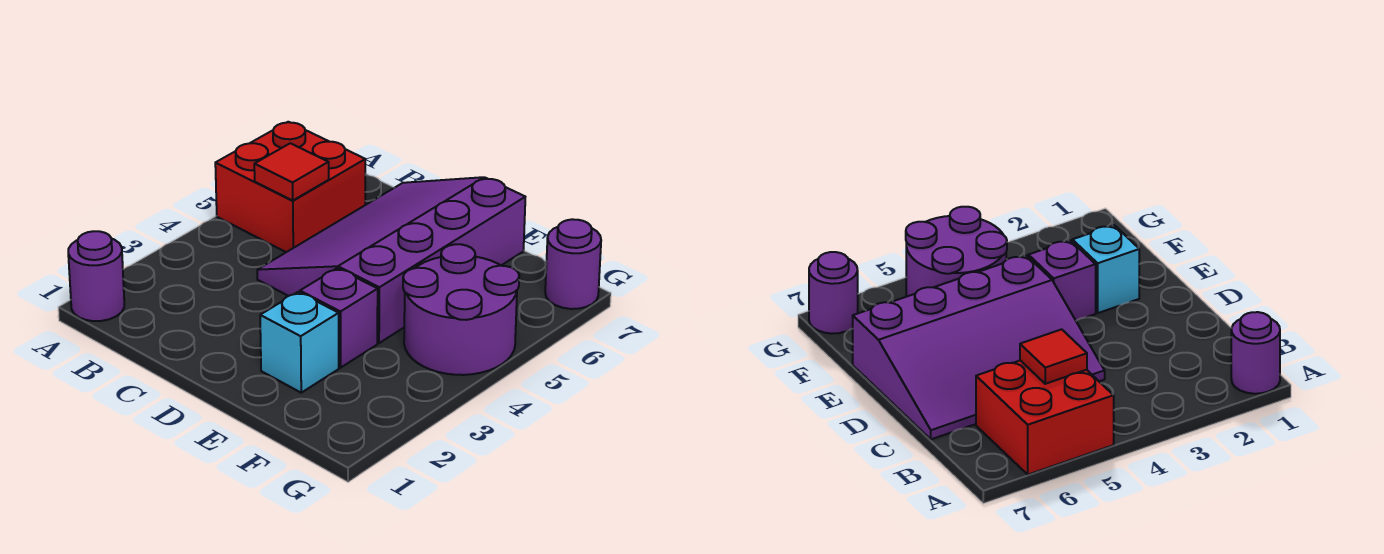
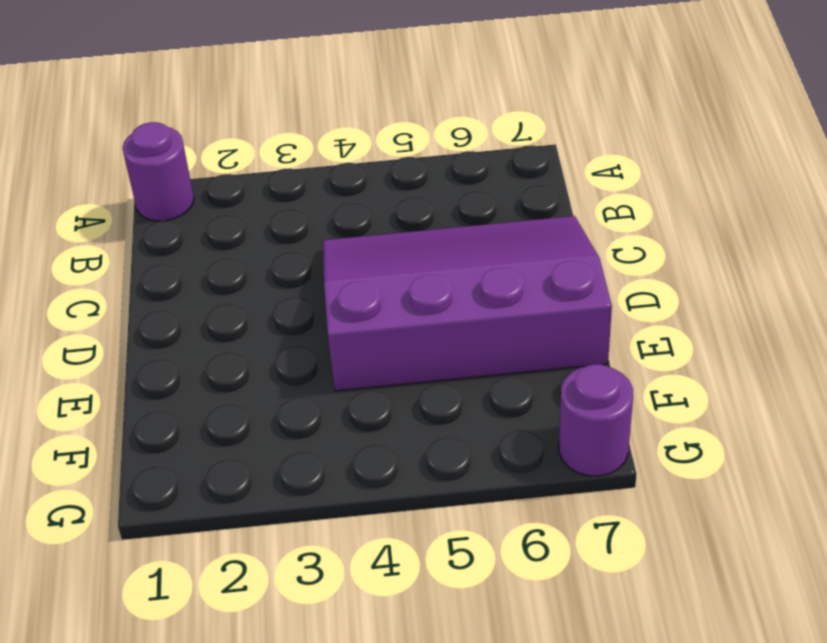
none -> red brick A5:B6 level 1
none -> cyan brick E2 level 1

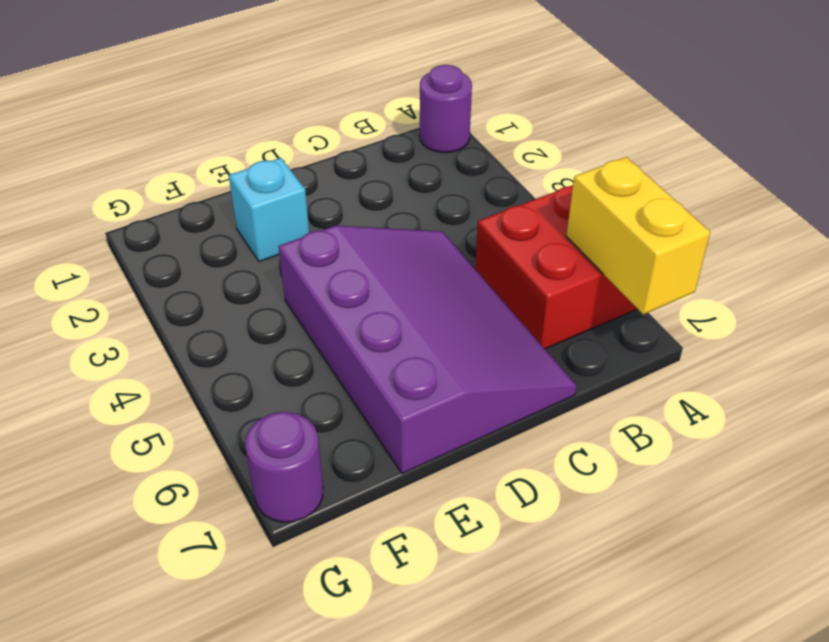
yellow brick A6:A7 level 2 -> none
none -> purple brick E3 level 1
none -> purple round brick F4:G5 level 1

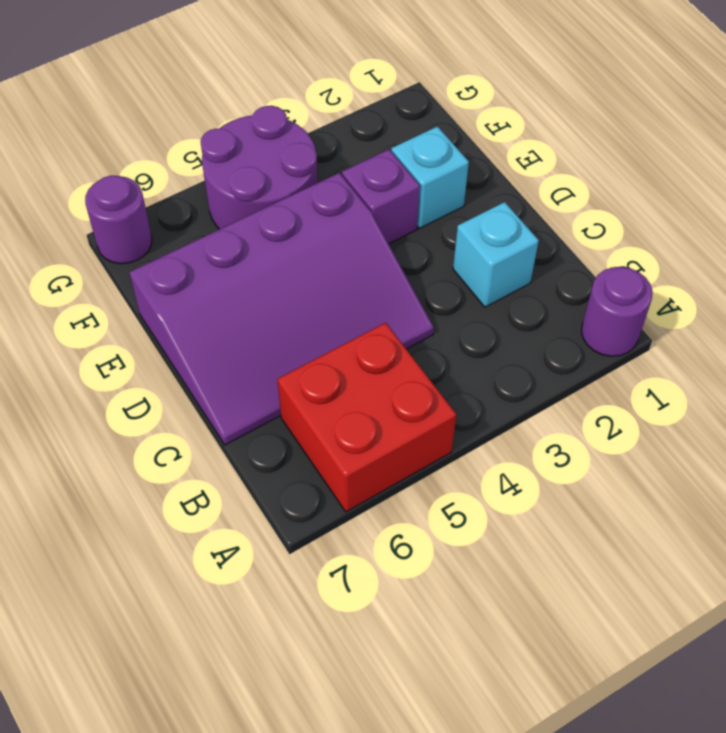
cyan brick C2 level 1 -> none
none -> red tile B5 level 2

